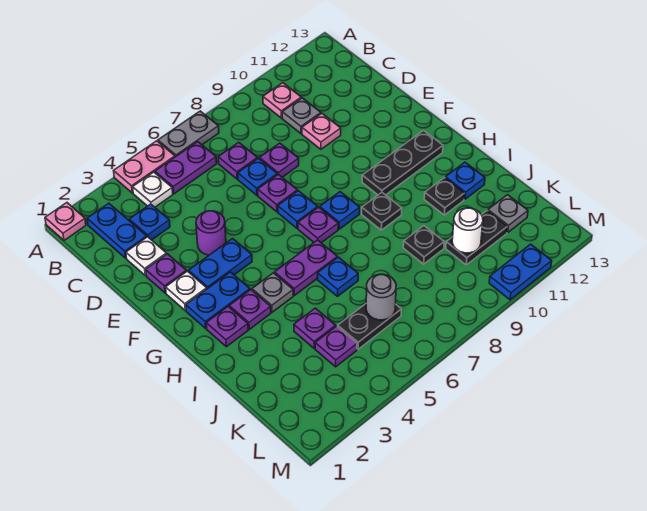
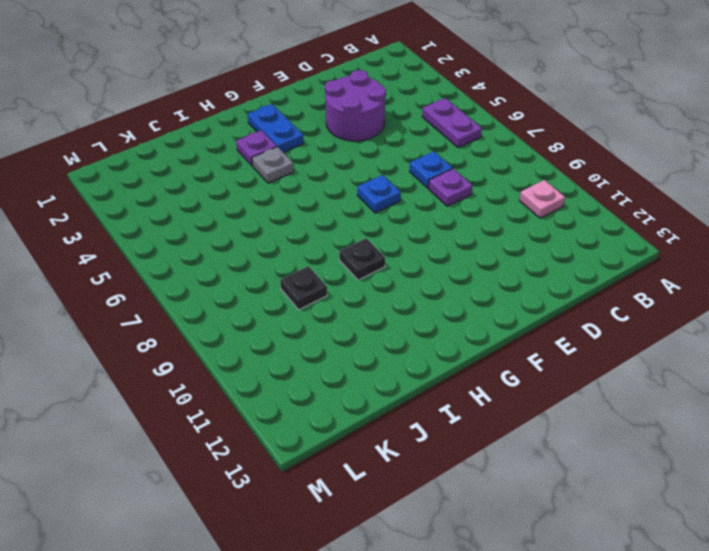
purple round brick D3:E4 level 1 -> purple round brick E4 level 1
none -> pink plate A1 level 1
none -> pink plate A4:A5 level 1
none -> grey plate A6:A7 level 1
none -> blue plate B2:C2 level 1

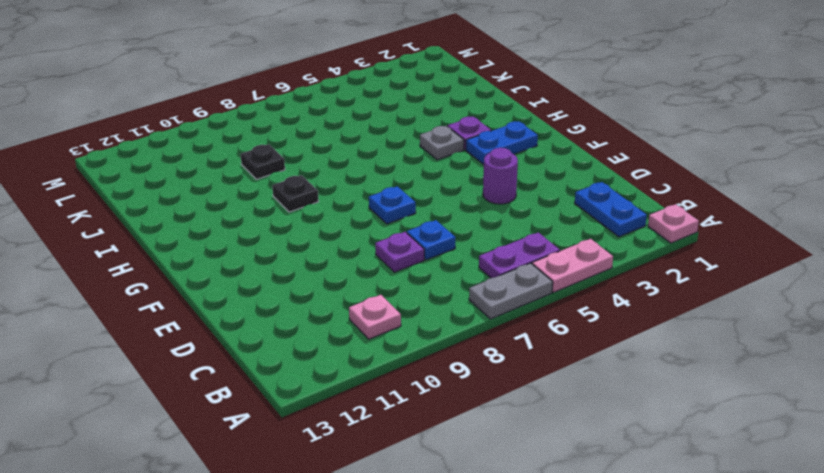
none -> white plate B4 level 1
none -> blue plate C3 level 1
none -> purple plate C7 level 1
none -> grey plate C10 level 1

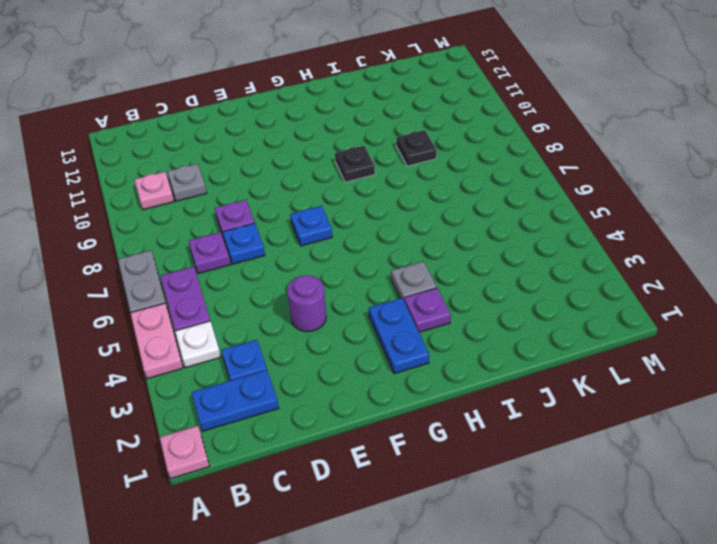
none -> white plate D2 level 1
none -> pink plate D10 level 1
none -> purple plate E2 level 1
none -> purple plate E7 level 1

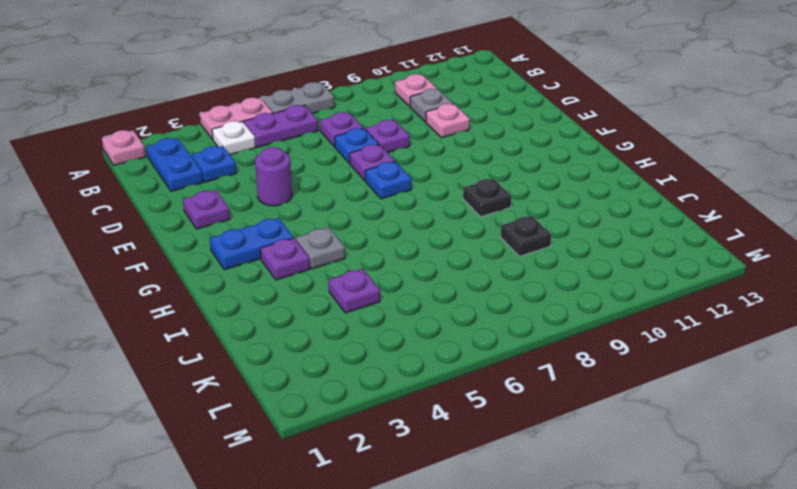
none -> white plate D2 level 1
none -> white plate F2 level 1
none -> blue plate F3:F4 level 1
none -> purple plate G7 level 1

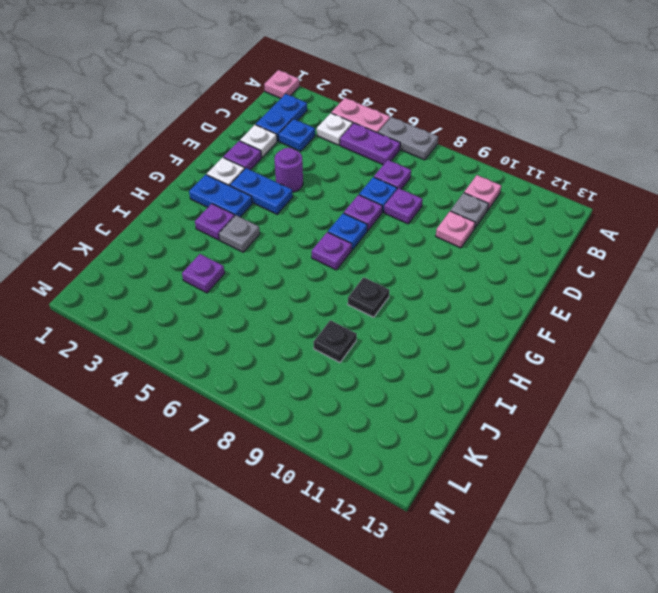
none -> blue plate G8 level 1
none -> black plate G10:G12 level 1
none -> purple plate H2 level 1
none -> purple plate H5:H6 level 1

